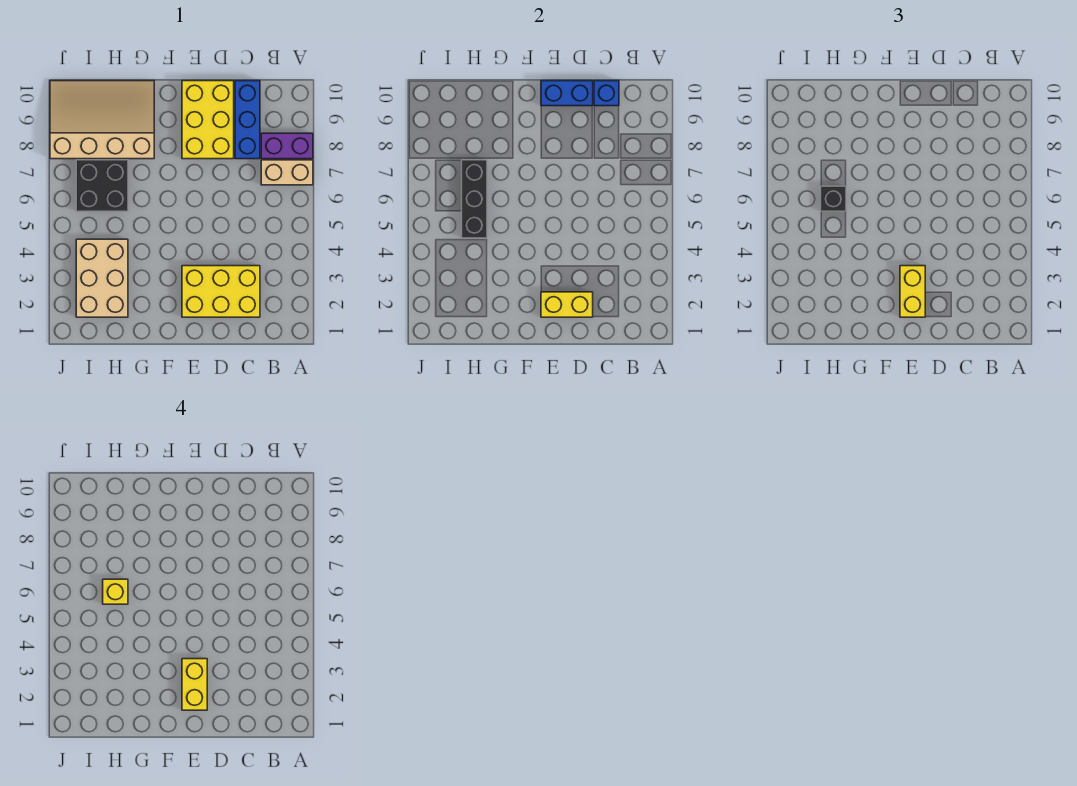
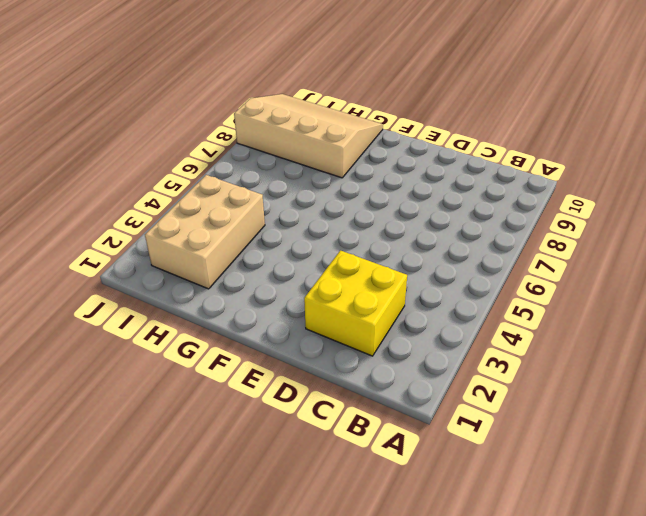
yellow brick C2:D3 level 1 -> yellow brick C2:E3 level 1
none -> tan brick A7:B7 level 1
none -> purple brick A8:B8 level 1
none -> blue brick C8:C10 level 1

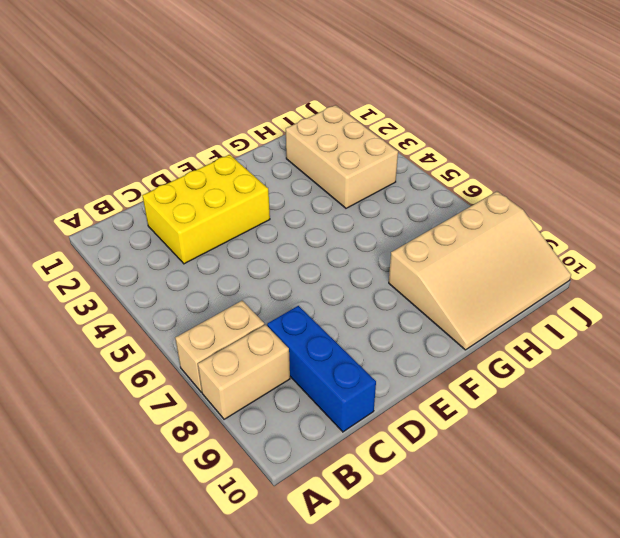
tan brick A8:B8 level 1 -> purple brick A8:B8 level 1
none -> yellow brick D8:E10 level 1
none -> black brick H6:I7 level 1
none -> blue brick C10 level 2

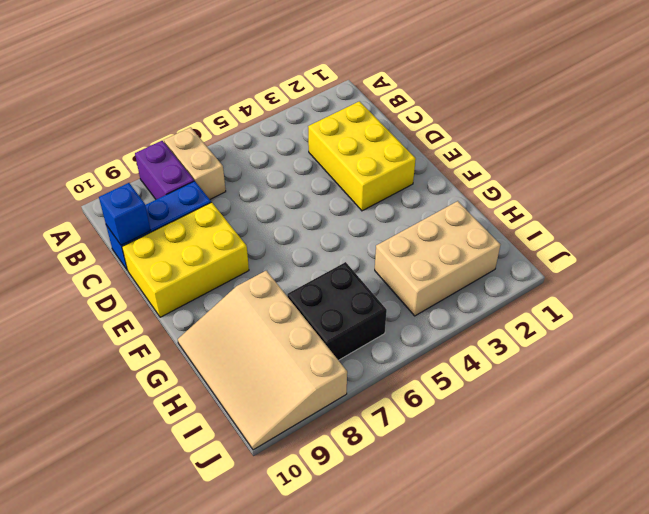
none -> yellow brick D2:E2 level 2
none -> blue brick D10:E10 level 2
none -> black brick H5:H7 level 2

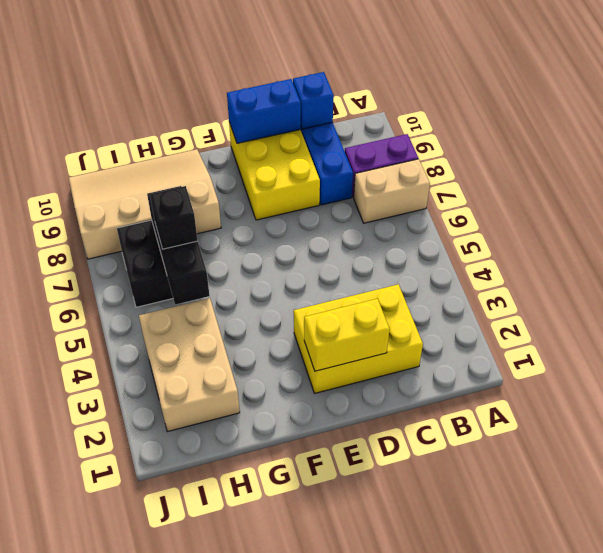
none -> yellow brick E2:E3 level 3
none -> yellow brick E2:E3 level 4
none -> yellow brick H6 level 4

